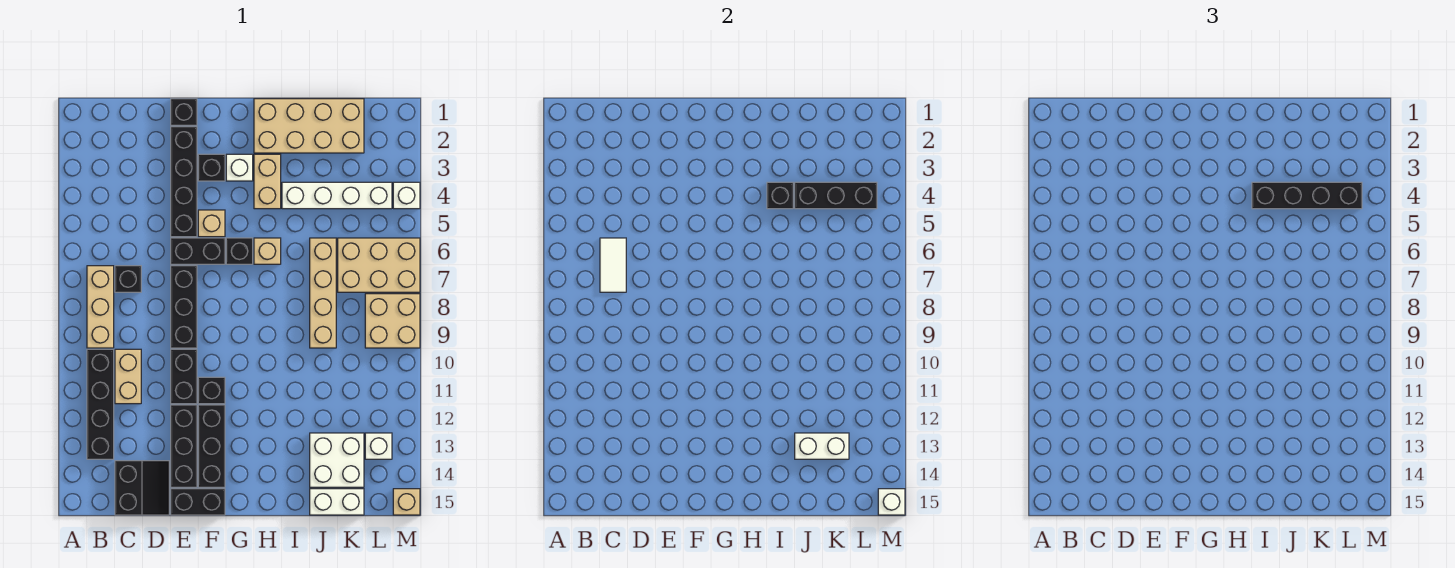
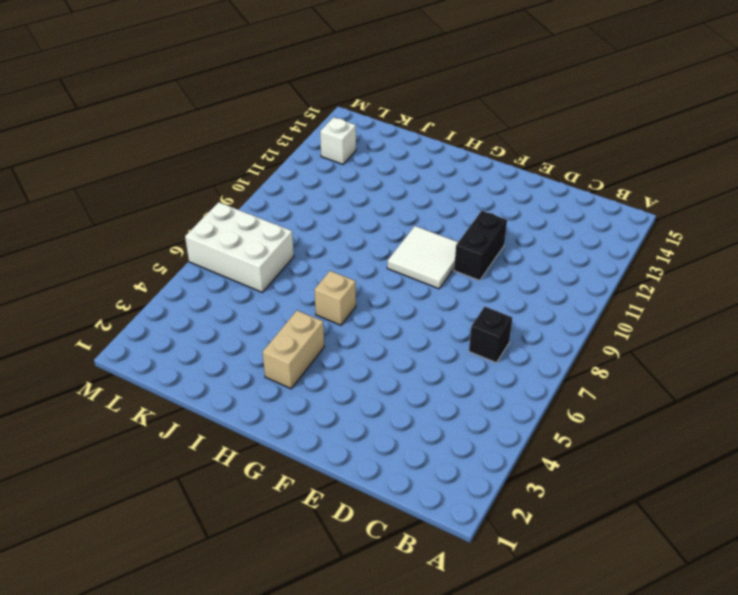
white tile F9:G10 level 1 -> none
white brick K6:M7 level 1 -> tan brick K6:M7 level 1
none -> tan brick B7:B9 level 1
none -> black brick B10:B13 level 1
none -> tan brick C10:C11 level 1
none -> black slope C14:D15 level 1 top C

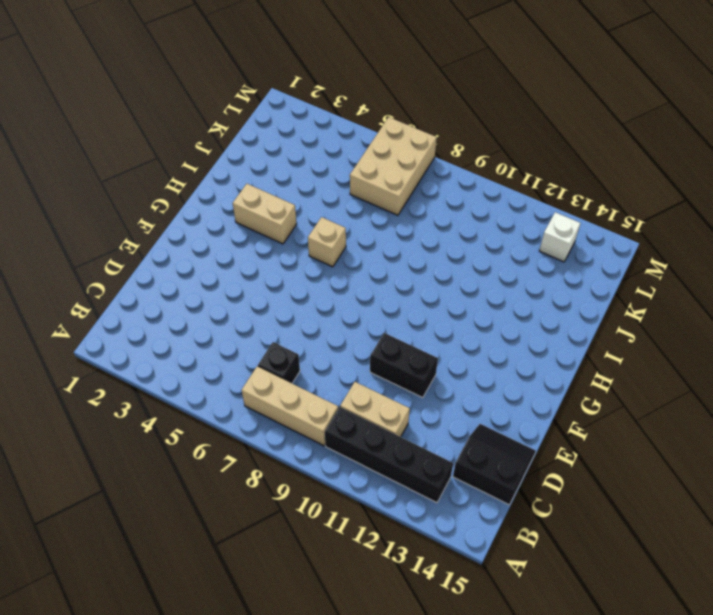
none -> black brick E1 level 1
none -> black brick E2:E5 level 1
none -> black brick E6:F6 level 1
none -> black brick E7:E9 level 1

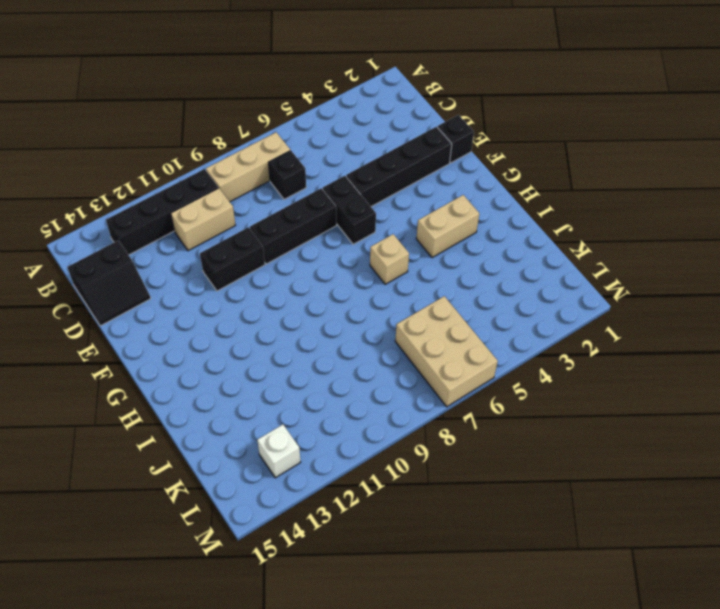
none -> black brick E12:E14 level 1
none -> black brick E15:F15 level 1
none -> black brick F3 level 1
none -> tan brick F5 level 1

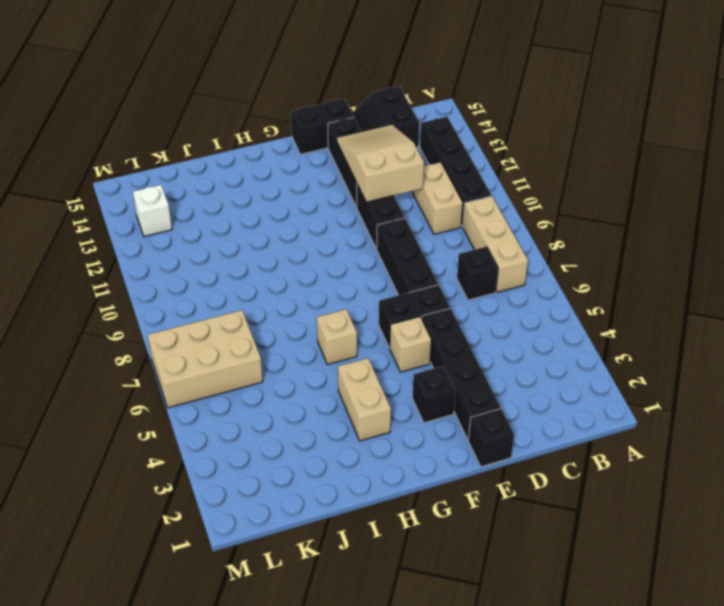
tan slope D11:E13 level 2 top 11 -> none
none -> black brick F11 level 1
none -> black brick F12:F14 level 1
none -> white brick G3 level 1
none -> black brick G6 level 1

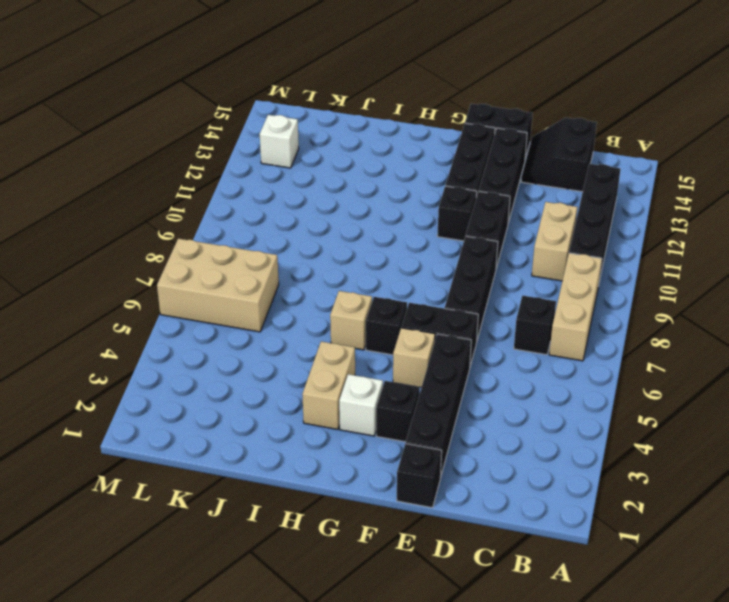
none -> tan brick H1:K2 level 1
none -> white brick I4:L4 level 1
none -> tan brick J6:J9 level 1
none -> white brick J13:K14 level 1

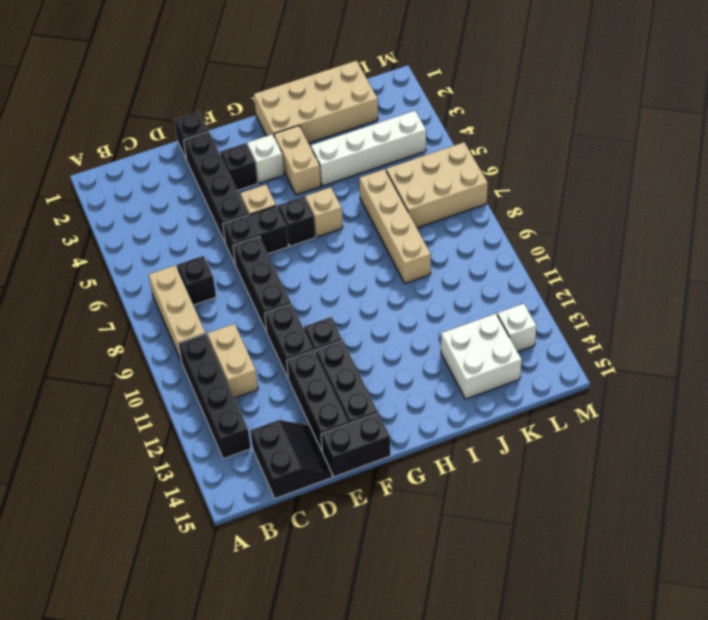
none -> white brick J15:K15 level 1
none -> tan brick L8:M9 level 1
none -> white brick M4 level 1
none -> tan brick M15 level 1

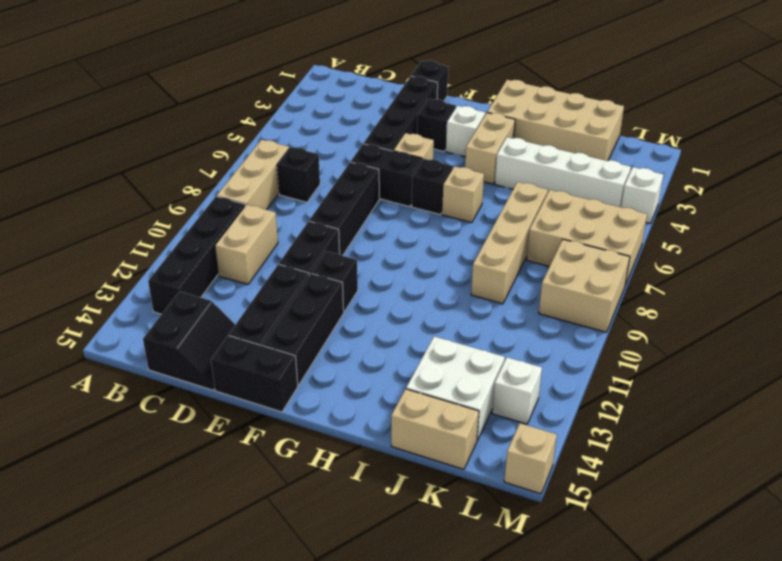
tan brick J15:K15 level 1 -> white brick J15:K15 level 1
none -> white tile C6:C7 level 2
none -> black brick I4 level 2
none -> black brick J4:L4 level 2
none -> white brick J13:K13 level 2

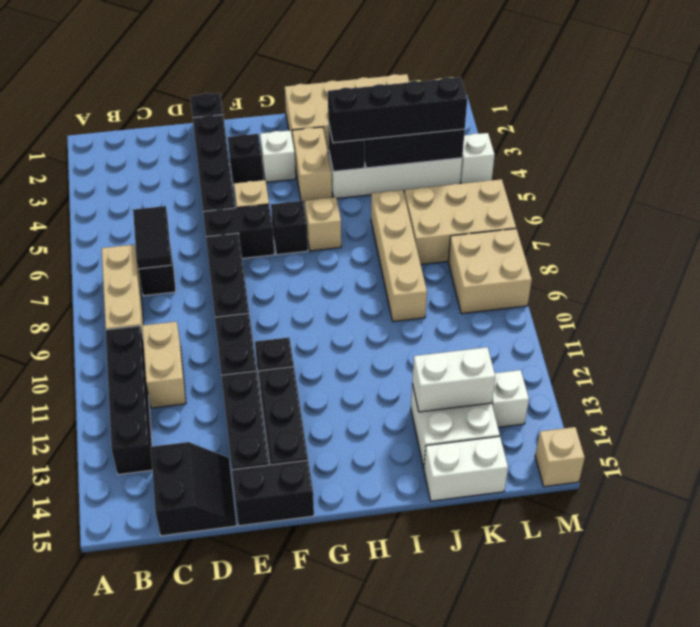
black tile C6:C7 level 2 -> white tile C6:C7 level 2
none -> white brick M15 level 2

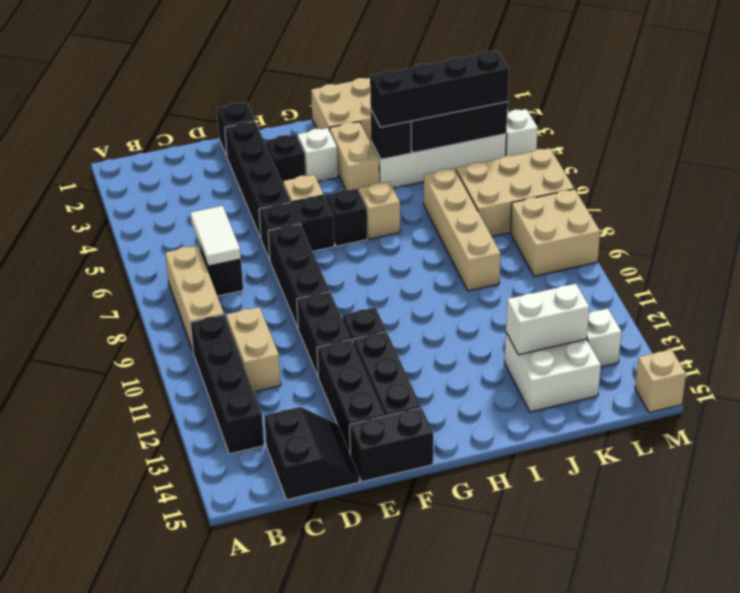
none -> white brick J15:K15 level 1
none -> white brick M15 level 2

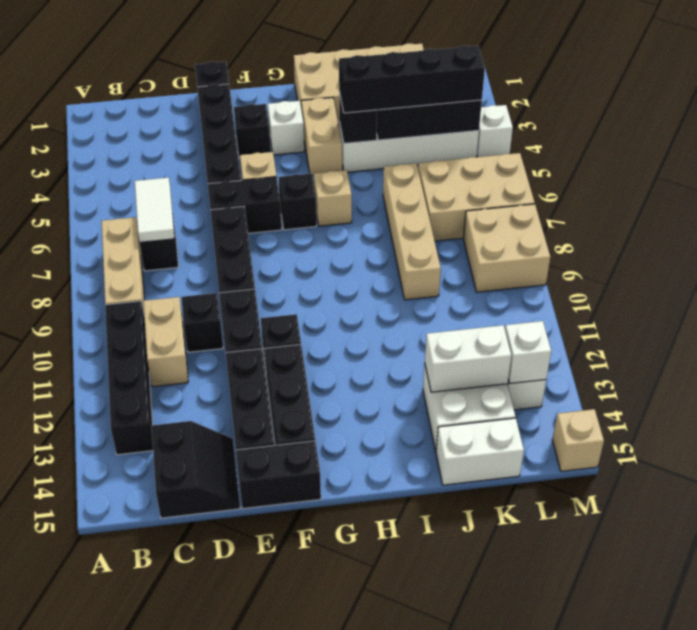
black brick D10 level 1 -> none
white brick L13 level 2 -> white brick M15 level 2

